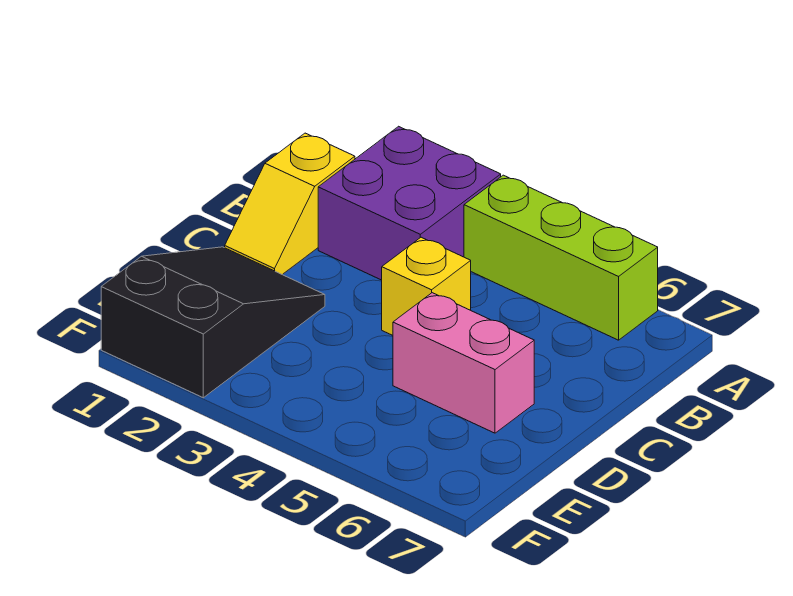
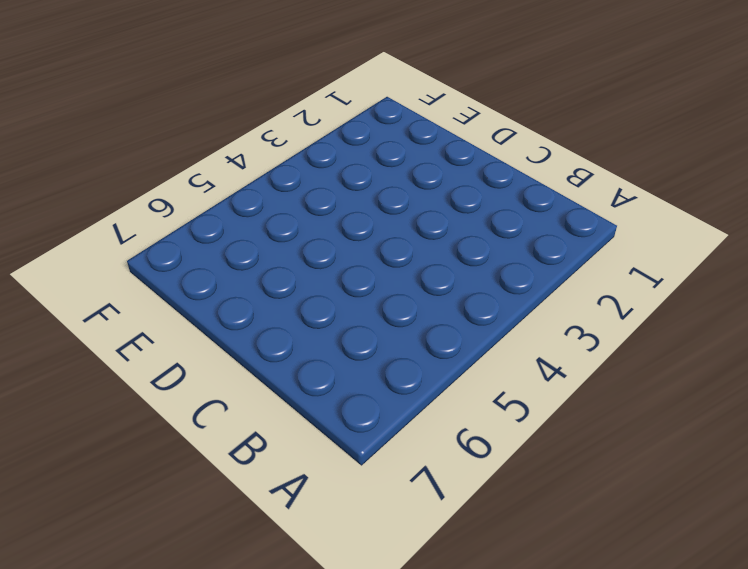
none -> purple brick A2:B3 level 1
none -> lime brick A4:A6 level 1

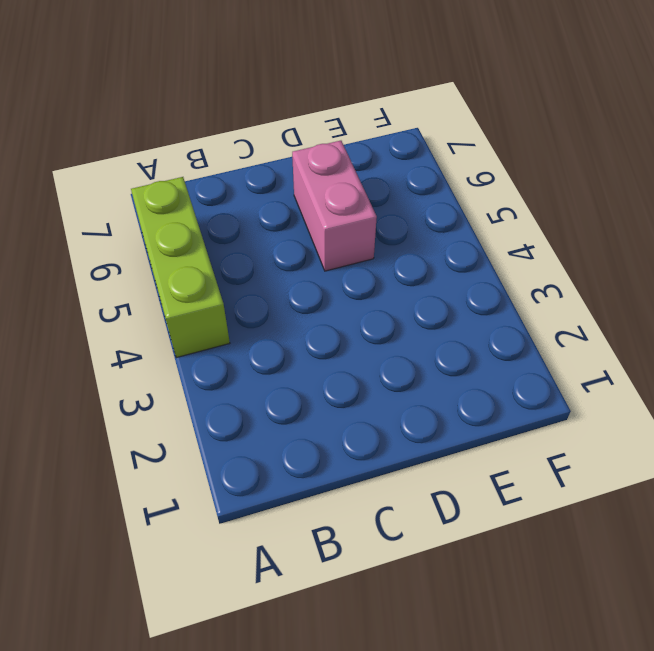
none -> purple brick A2:B3 level 1
none -> yellow slope B1:C1 level 1 top B

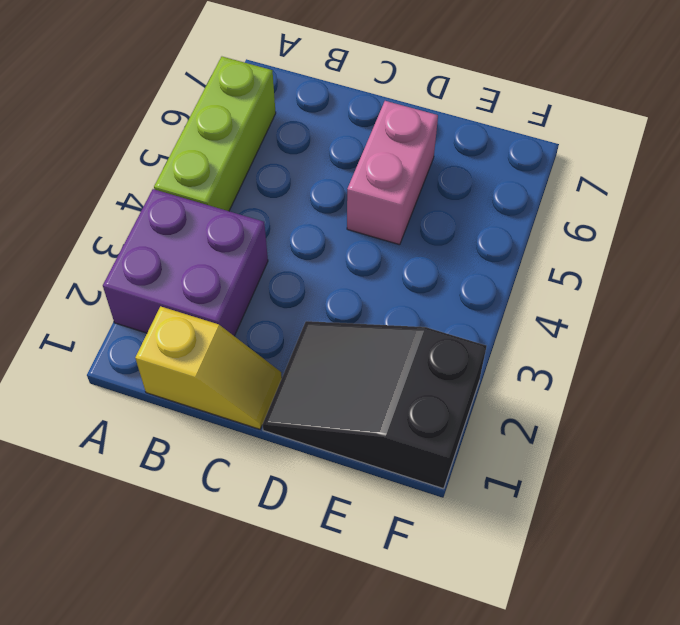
none -> yellow brick C4 level 1

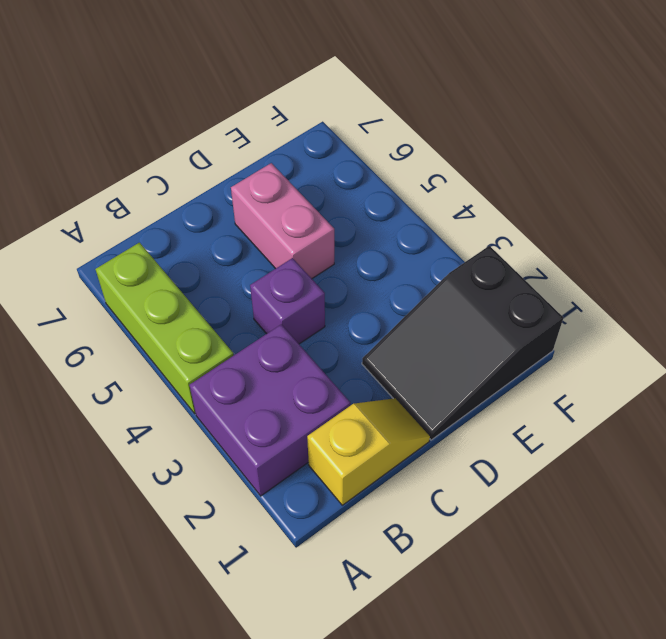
purple brick C4 level 1 -> yellow brick C4 level 1

